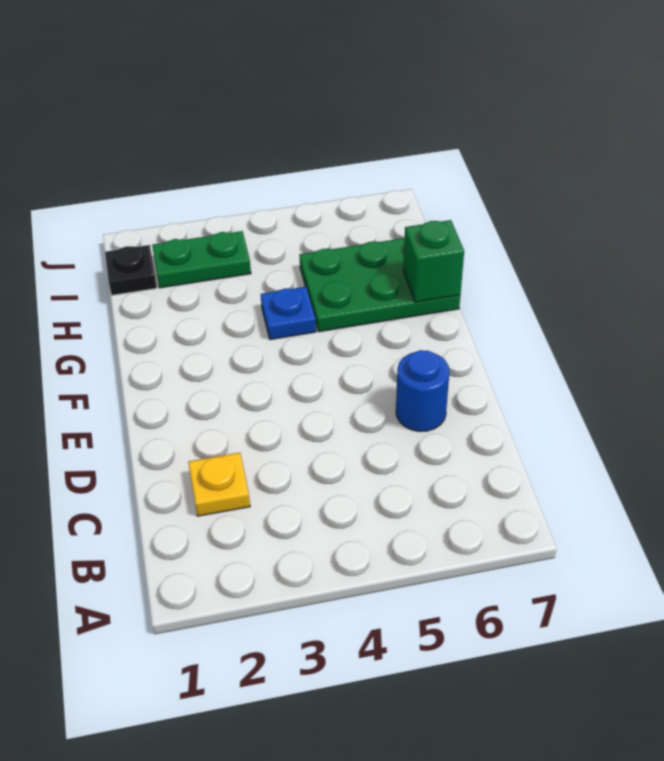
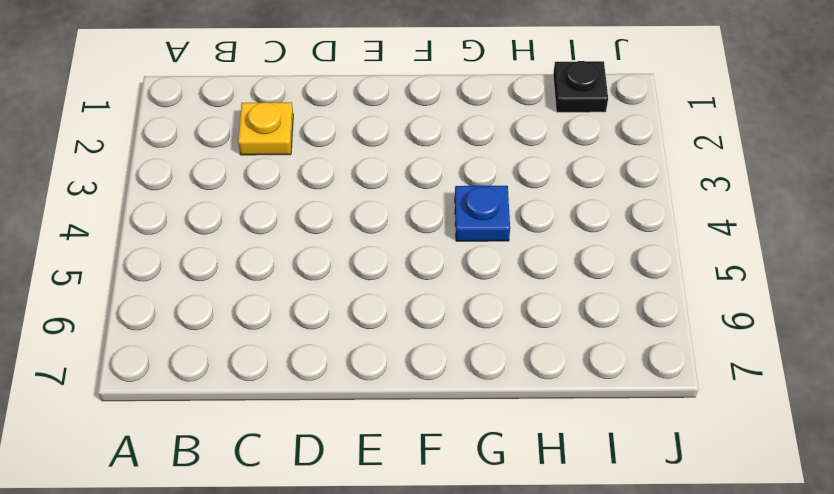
none -> blue round brick D6 level 1
none -> green plate G5:H7 level 1

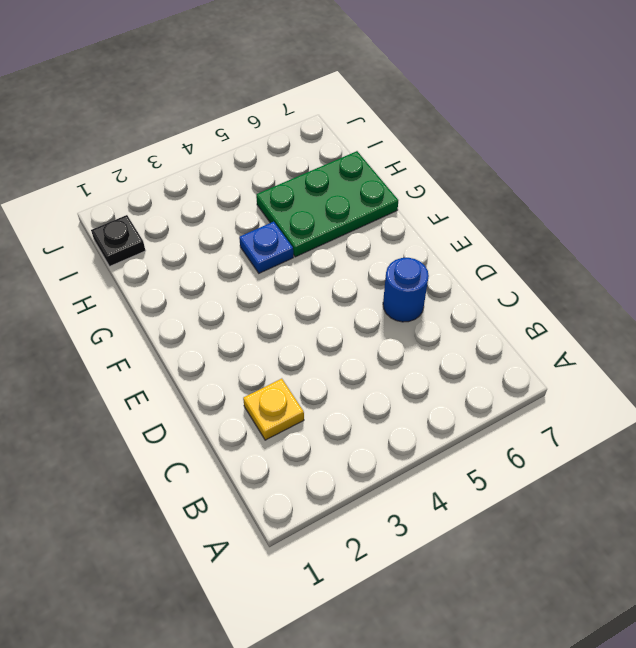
none -> green plate I2:I3 level 1
none -> green brick G7 level 2

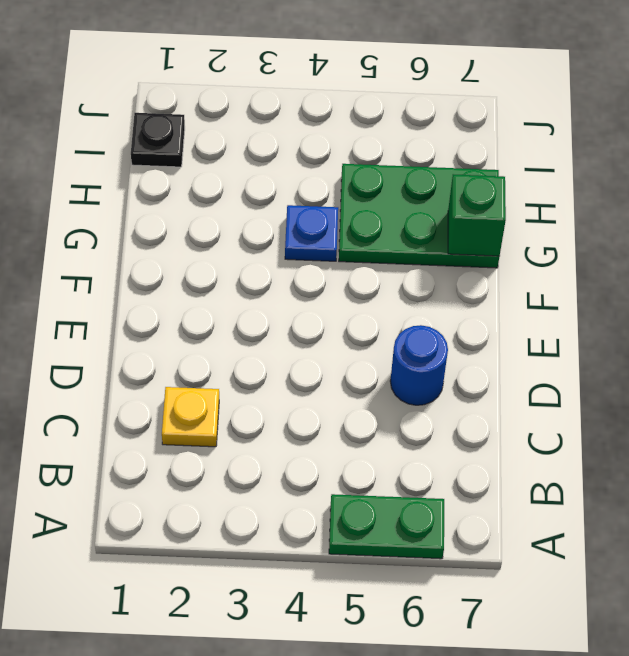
green plate A5:A6 level 1 -> green plate I2:I3 level 1

